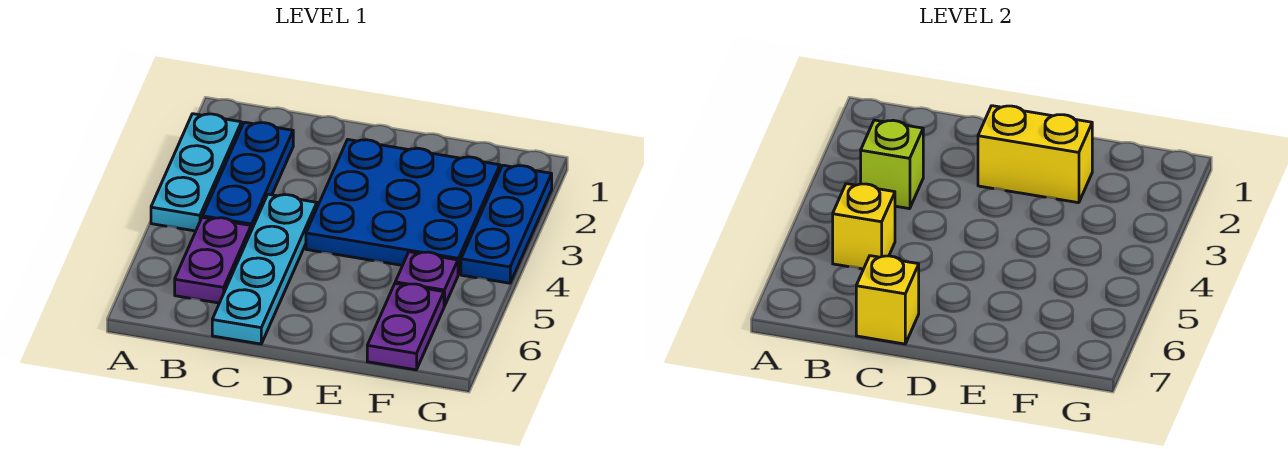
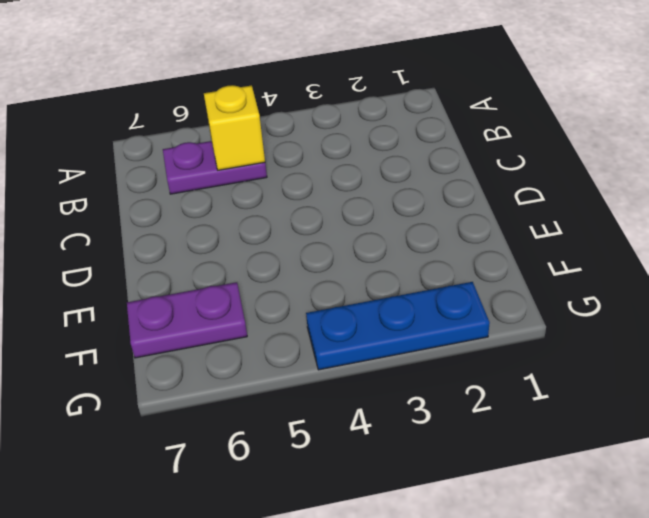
none -> cyan plate A2:A4 level 1
none -> blue plate B2:B4 level 1
none -> cyan plate C4:C7 level 1

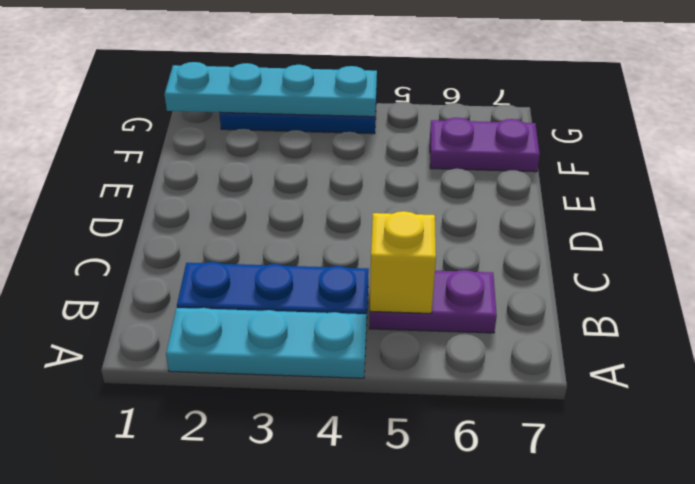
cyan plate G1:G4 level 2 -> cyan plate C4:C7 level 1
none -> blue plate D2:F4 level 1
none -> purple plate F5 level 1
none -> lime brick B3 level 2

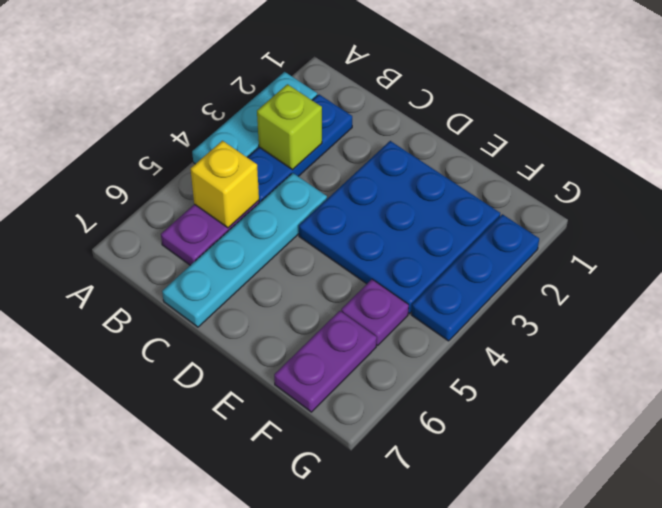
none -> yellow brick C7 level 2
none -> yellow brick D2:E2 level 2

